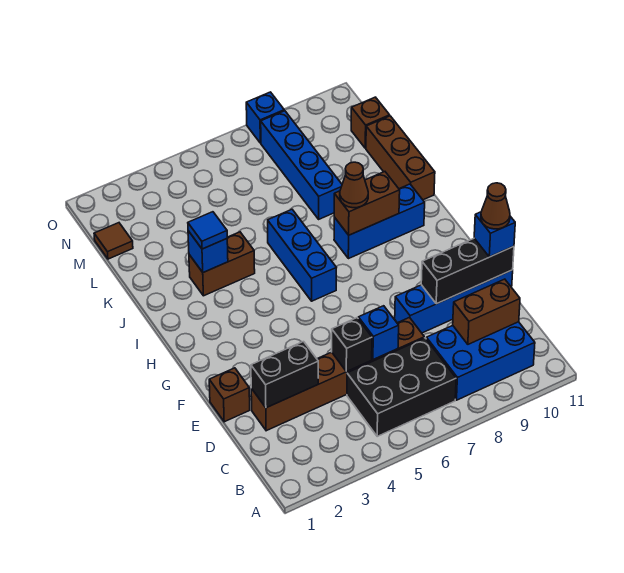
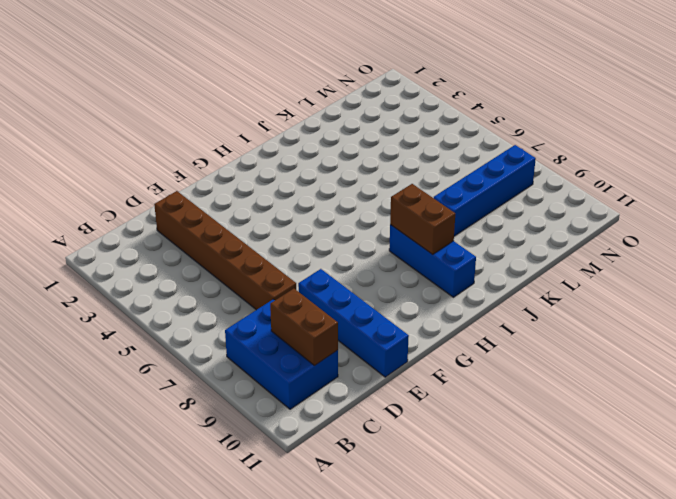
none -> black brick B5:C7 level 1
none -> brown brick E1 level 1
none -> blue brick H6:J6 level 1

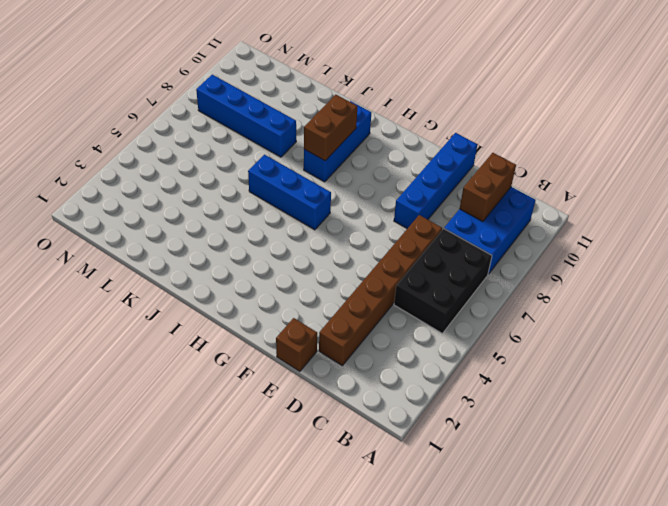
none -> brown brick J3:J4 level 1
none -> brown brick J11:L11 level 1
none -> brown tile M1 level 1

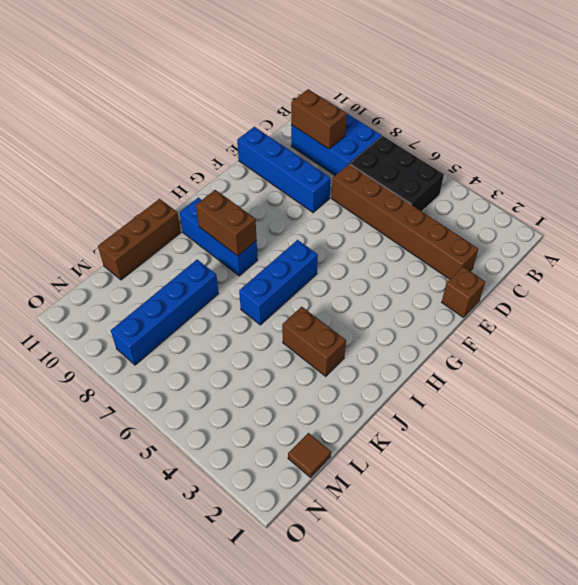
none -> brown brick M11 level 1
none -> blue brick O8 level 1
none -> black brick D2:D3 level 2

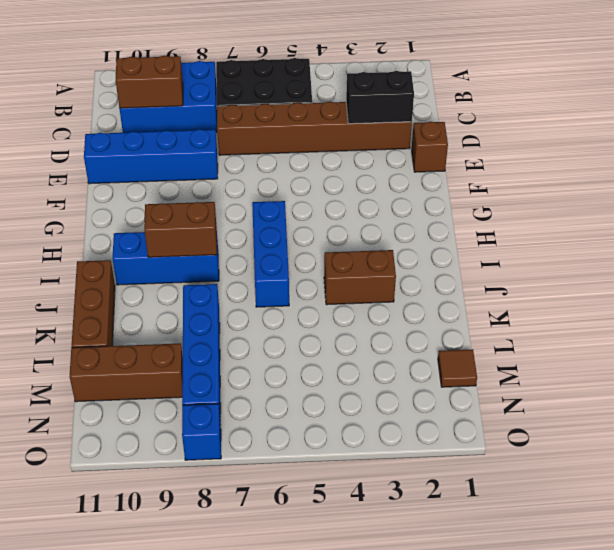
brown brick M9:M11 level 1 -> brown brick M11 level 1
none -> black brick D5 level 2
none -> blue brick D6 level 2
none -> black brick E9:E11 level 2

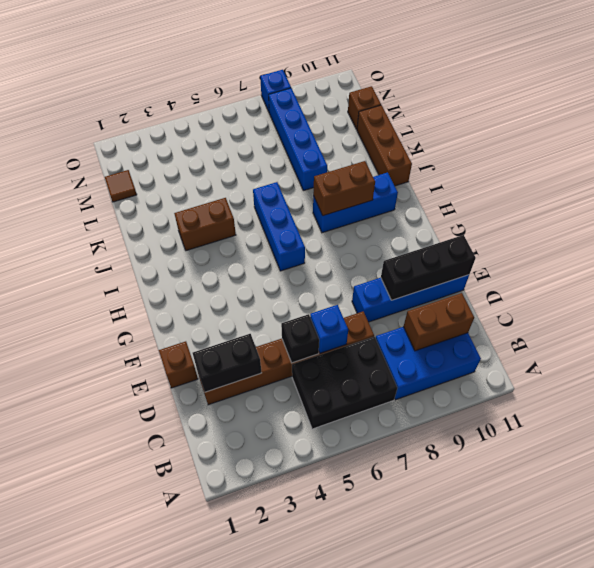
none -> blue brick J3 level 2
none -> blue brick E11 level 3
none -> brown cone I8 level 3

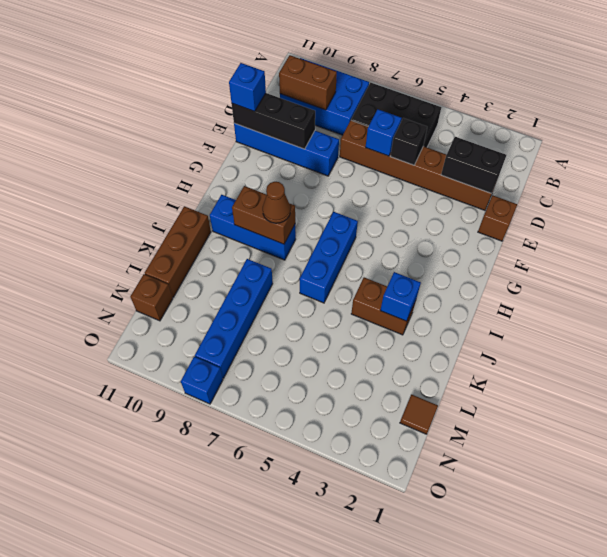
none -> blue tile J3 level 3
none -> brown cone E11 level 4

